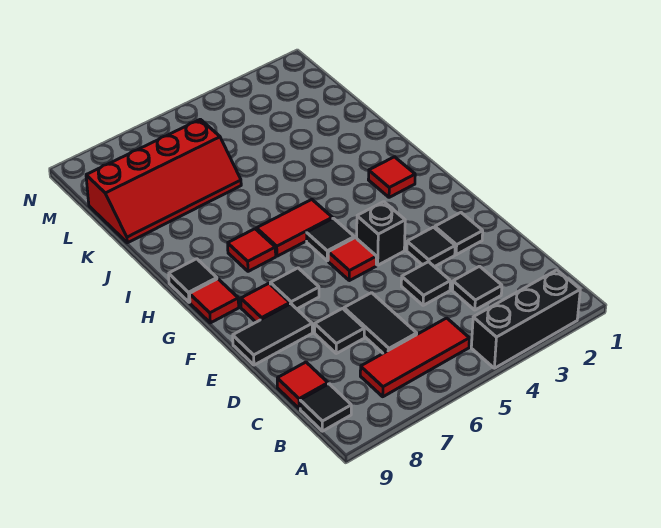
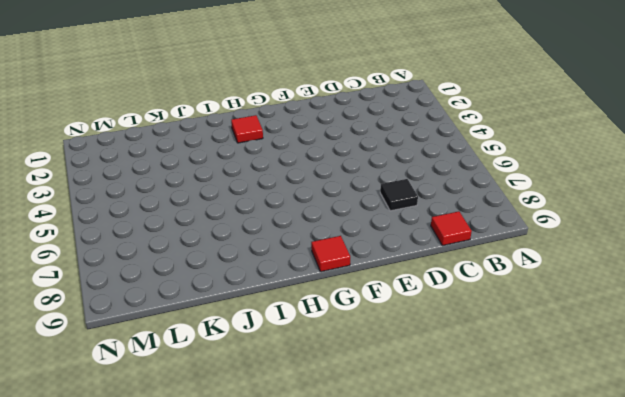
none -> black brick A2:A4 level 1
none -> red tile B5:B7 level 1
none -> black tile B9 level 1

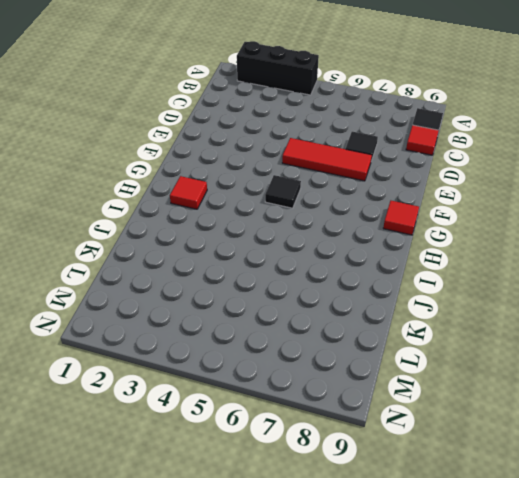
red tile E5:E7 level 1 -> red tile B5:B7 level 1
none -> black tile C3 level 1
none -> black tile C6:D6 level 1
none -> black tile D4 level 1

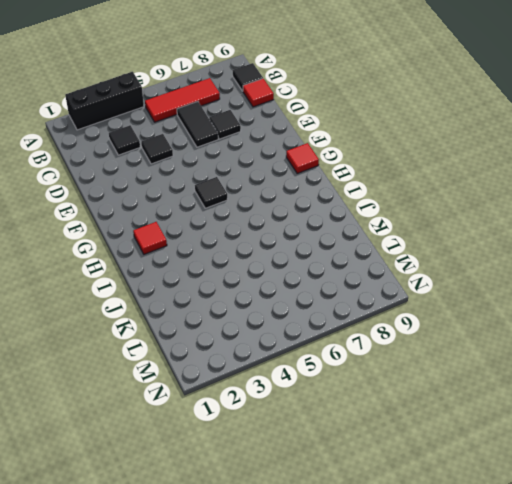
none -> black tile E2 level 1
none -> black tile E3 level 1
none -> black tile E8:E9 level 1

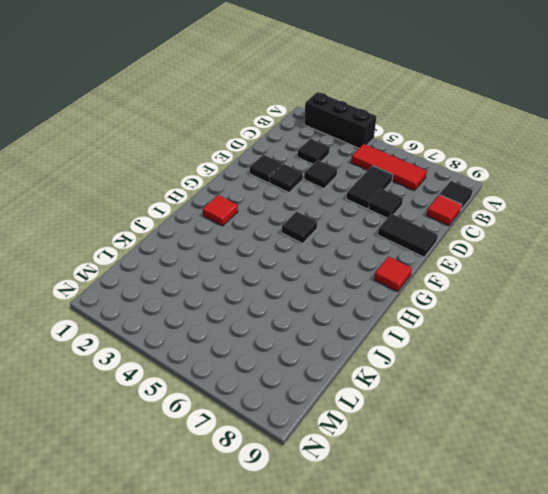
none -> black brick F4 level 1
none -> red tile F5 level 1
none -> black tile F7 level 1

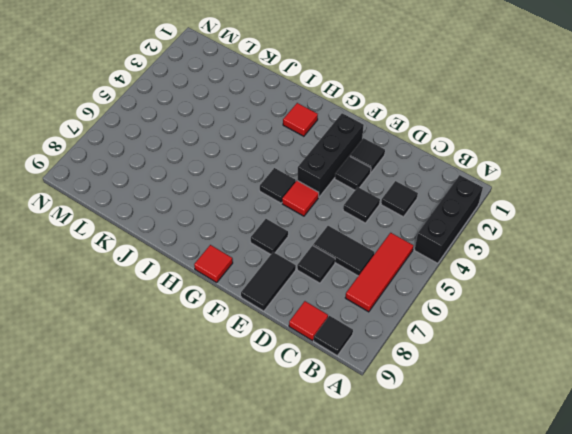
black brick F2:F4 level 1 -> black brick F4 level 1
none -> red tile F8 level 1
none -> red tile H5:H6 level 1
none -> red tile H7 level 1

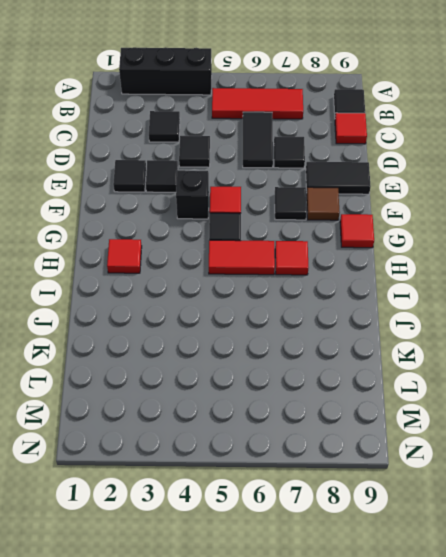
brown tile F8 level 1 -> red tile F8 level 1
none -> black tile H9 level 1
none -> red slope K6:L9 level 1 top L

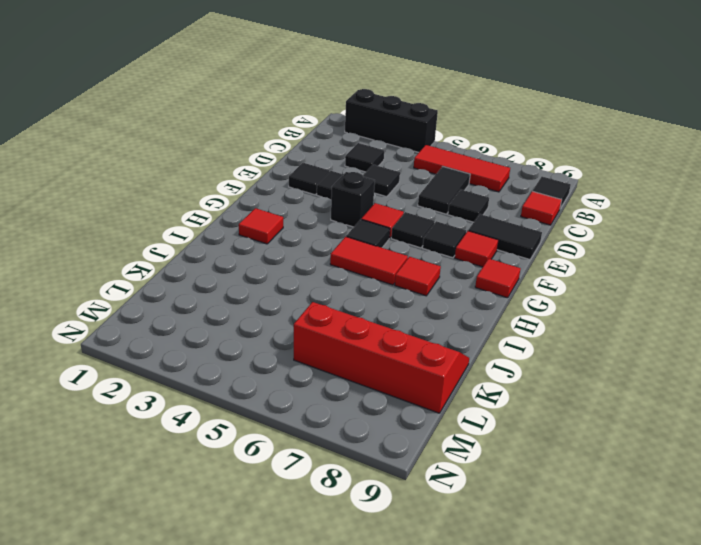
black tile F6 level 1 -> black tile H9 level 1

